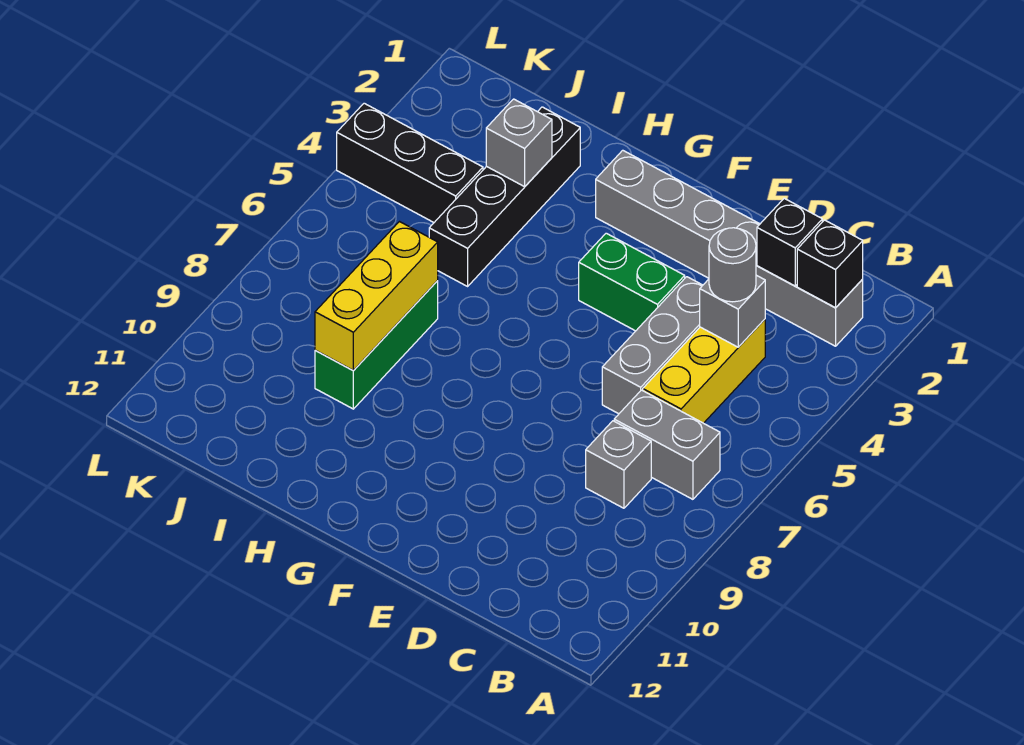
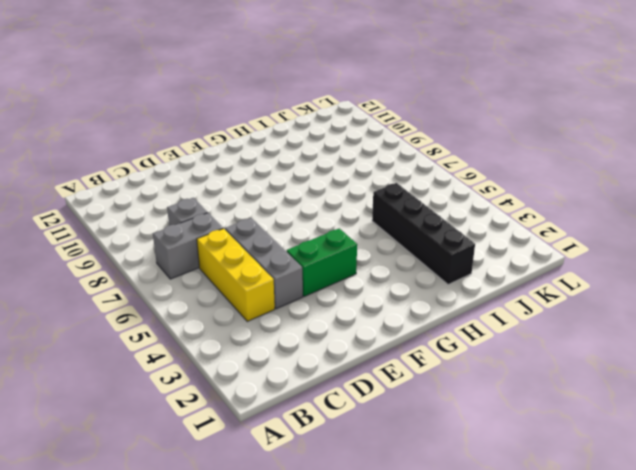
none -> grey brick B2:G2 level 1
none -> green brick I7:I9 level 1
none -> black brick J4:L4 level 1

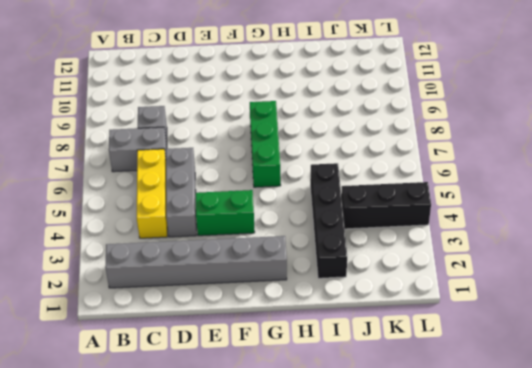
green brick G6:G8 level 1 -> green brick I7:I9 level 1
none -> black brick B2 level 2
none -> black brick C2 level 2
none -> grey brick C4 level 2

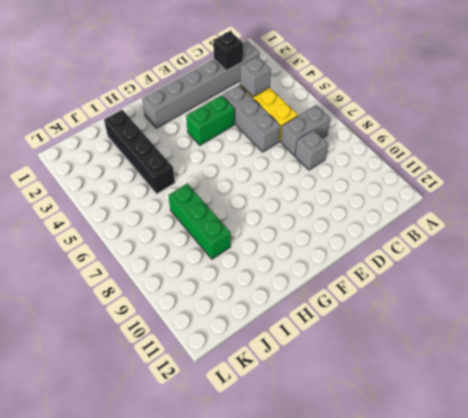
none -> black brick J4:L4 level 1
none -> black brick B2 level 2
none -> grey brick I3 level 2

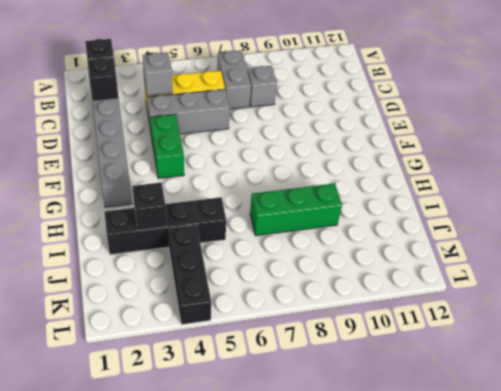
black brick I3 level 2 -> grey brick I3 level 2
none -> yellow brick I7:I9 level 2
none -> grey round brick C4 level 3

